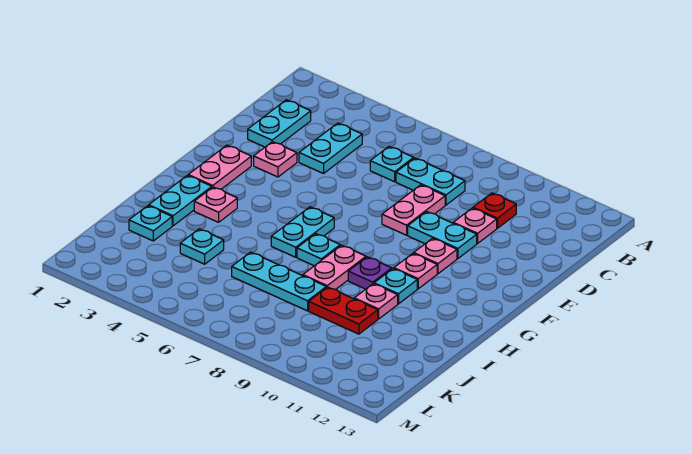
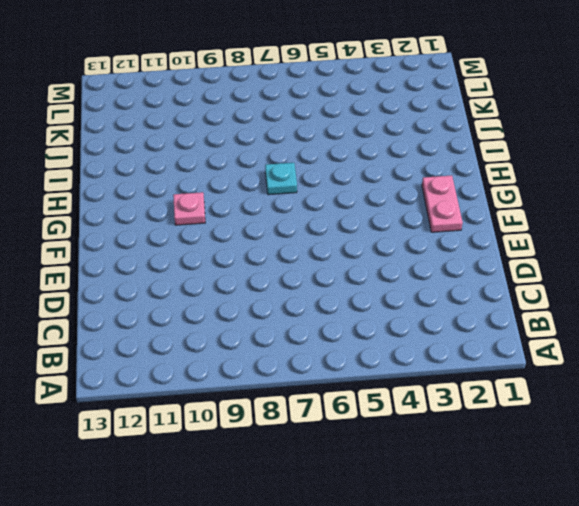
none -> cyan plate C2:D2 level 1
none -> cyan plate C4:D4 level 1
none -> cyan plate C6 level 1

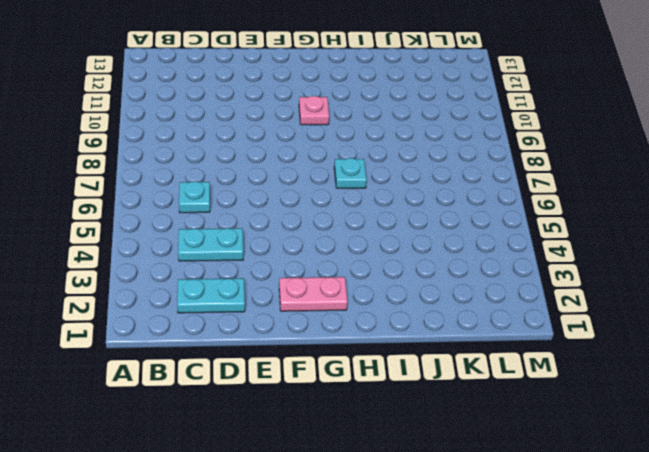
none -> cyan plate C7:C8 level 1
none -> red plate C10 level 1
none -> pink plate D8:E8 level 1

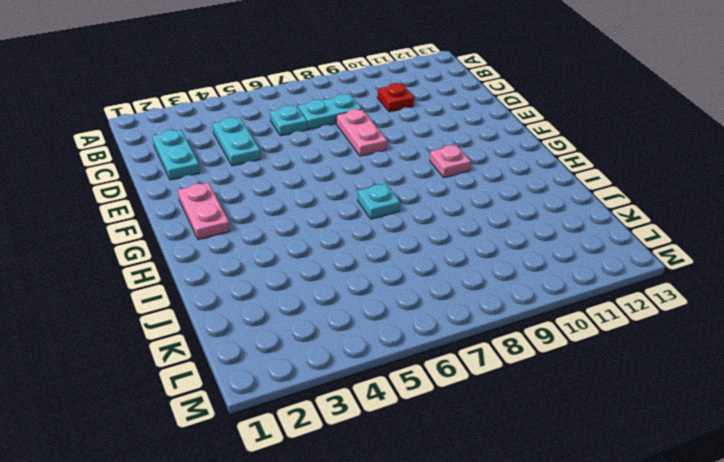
none -> pink plate D10 level 1
none -> pink plate E3 level 1
none -> cyan plate E9:E10 level 1

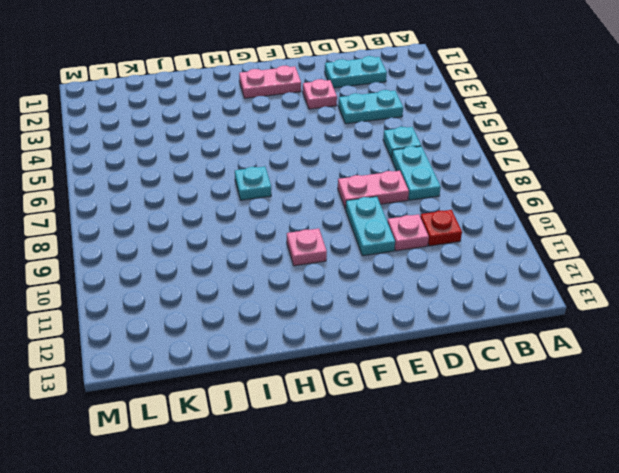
none -> pink plate F10 level 1
none -> cyan plate G6:H6 level 1
none -> cyan plate H2:I2 level 1

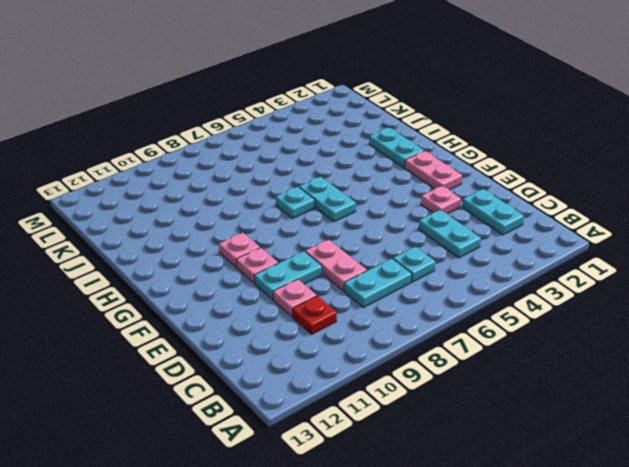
none -> pink plate H3 level 1
none -> pink plate H8:I8 level 1
none -> purple plate H9 level 1

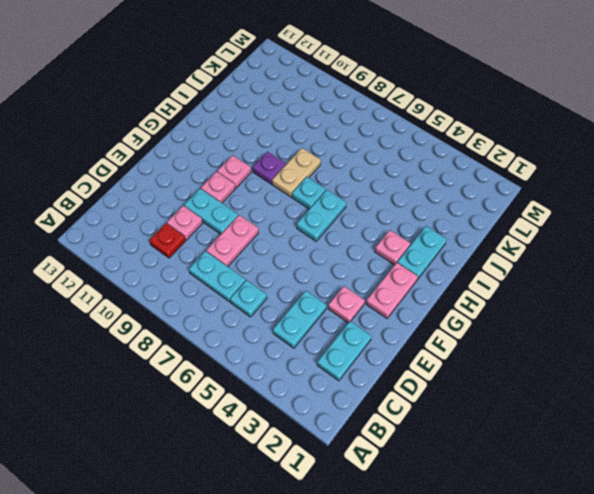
tan plate H8:I8 level 1 -> pink plate H8:I8 level 1
none -> cyan plate H10 level 1
none -> pink plate I10 level 1
none -> cyan plate J2 level 1

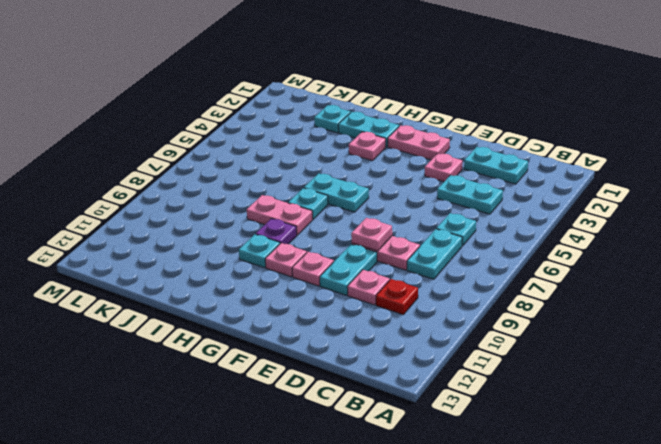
pink plate E8 level 2 -> pink plate I10 level 1
none -> cyan plate J4 level 1
none -> cyan plate J6:J8 level 1
none -> red plate J9:J10 level 1

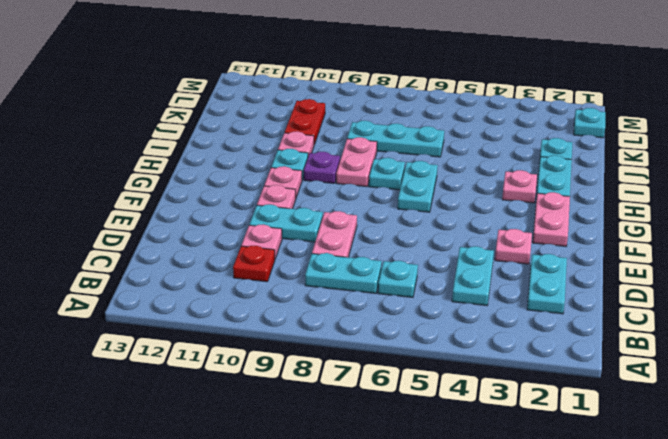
red plate J10:K10 level 1 -> red plate J9:J10 level 1
cyan plate L1 level 1 -> cyan plate J4 level 1

